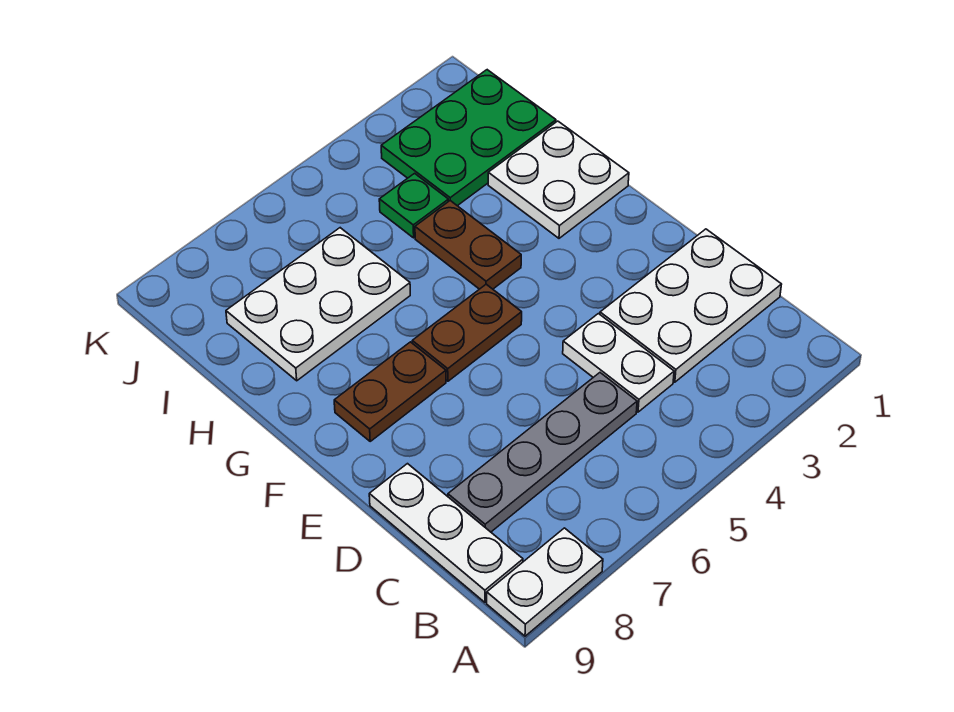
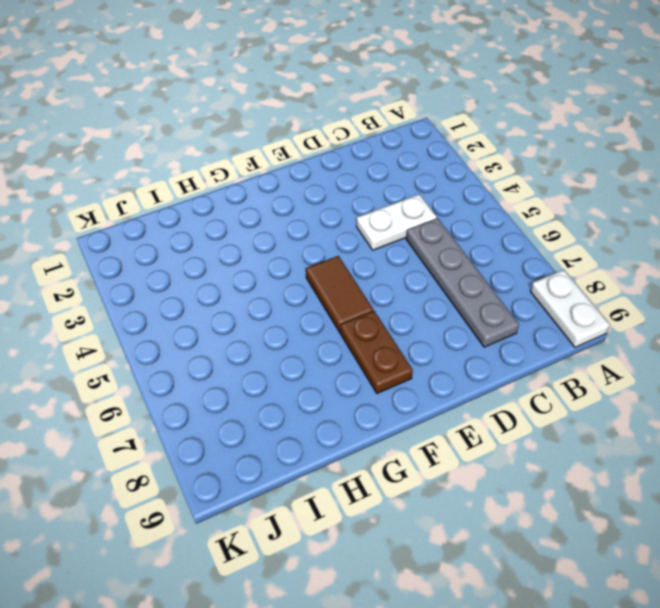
brown tile F5:F6 level 1 -> brown plate F5:F6 level 1
none -> white plate B9:D9 level 1
none -> white plate C1:D3 level 1
none -> white plate G1:H2 level 1

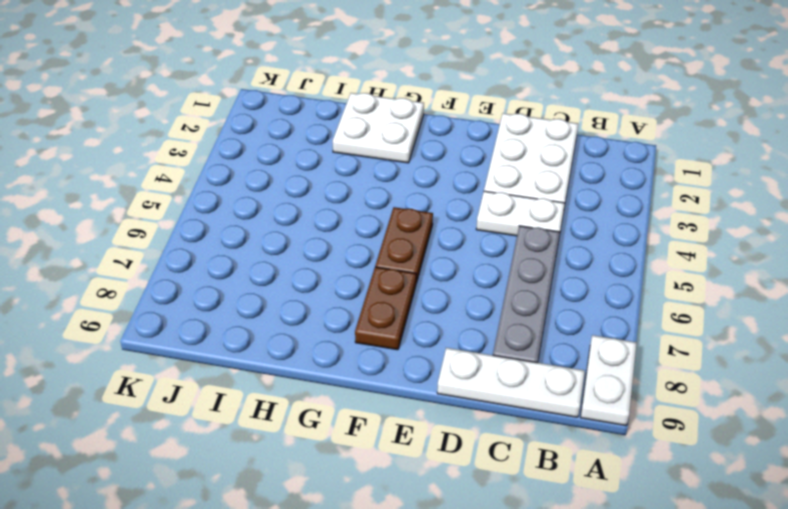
none -> brown plate G4:H4 level 1
none -> white plate H6:I8 level 1
none -> green plate I1:J3 level 1

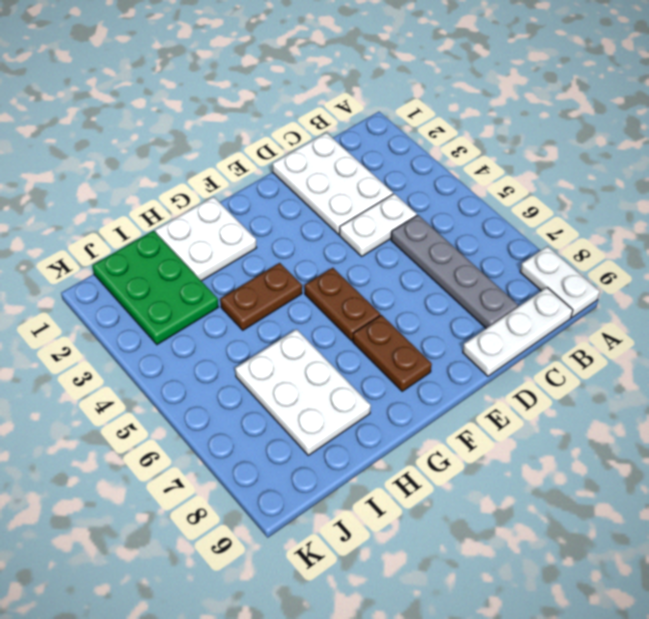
none -> green plate I4 level 1

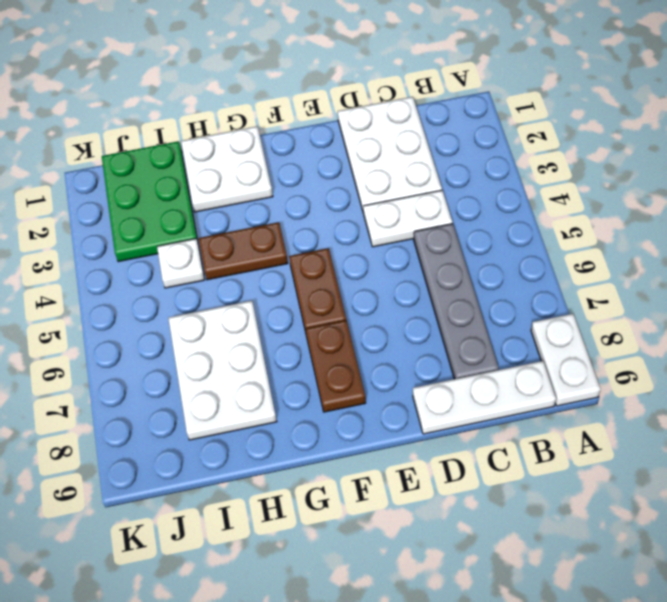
white plate I4 level 1 -> green plate I4 level 1

